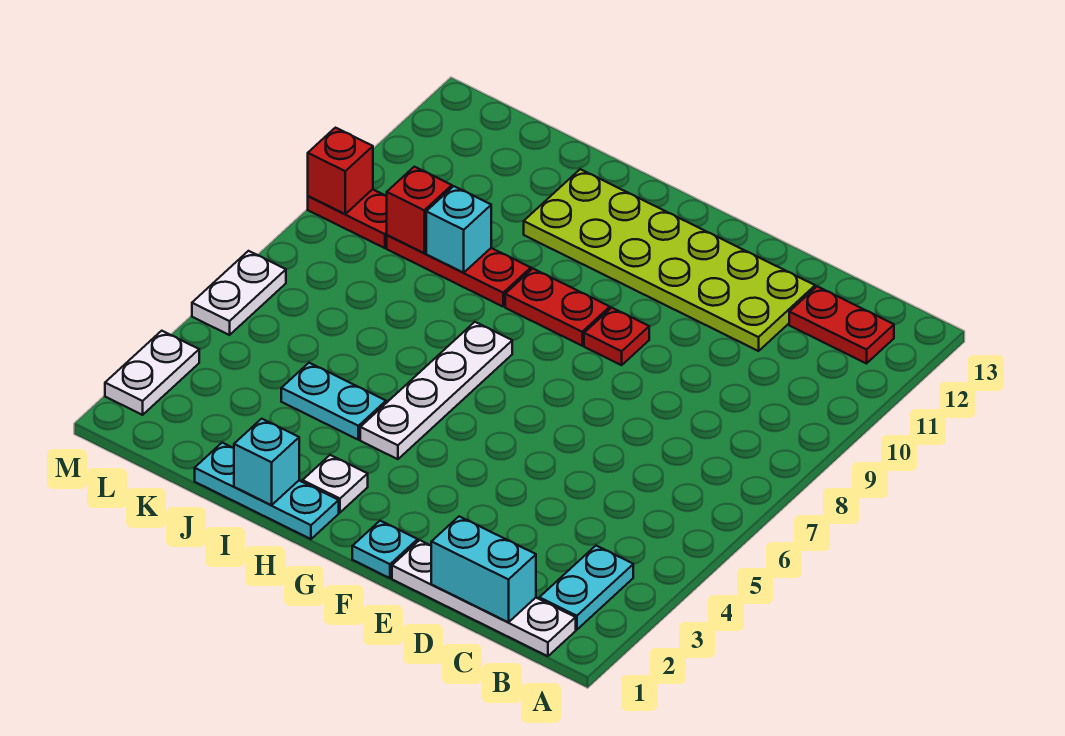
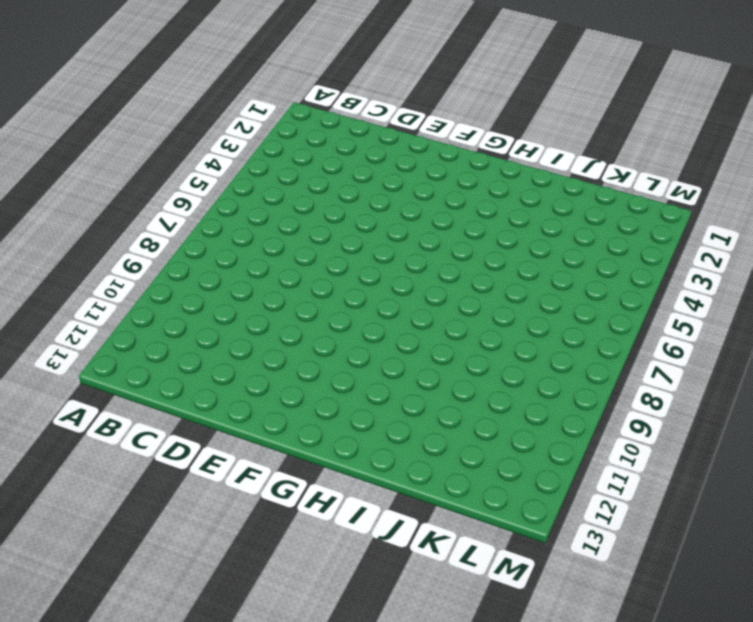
none -> white plate B1:E1 level 1
none -> cyan plate B2:B3 level 1
none -> red plate B12:C12 level 1

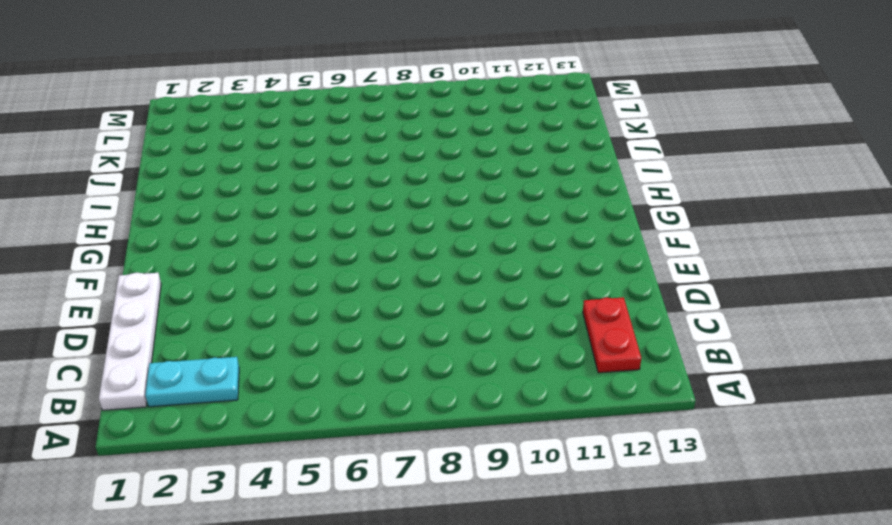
none -> lime plate D11:I12 level 1
none -> cyan plate F1 level 1
none -> red plate F9 level 1

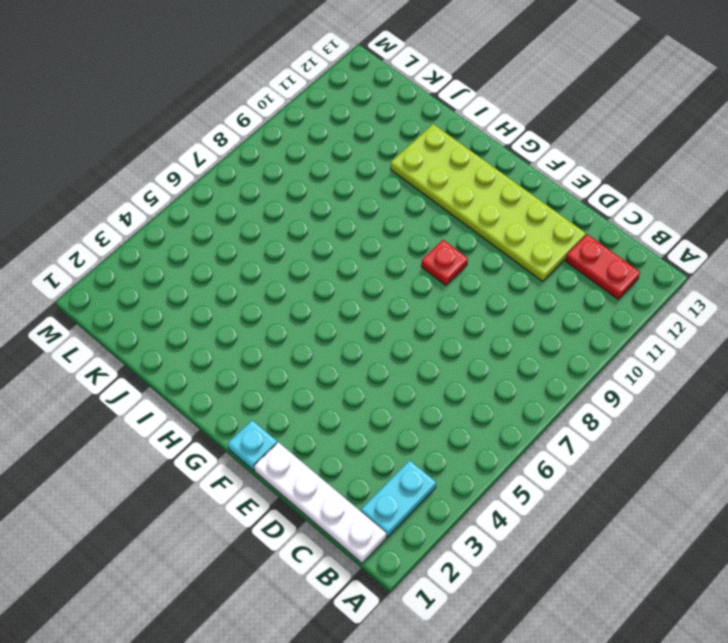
none -> red plate G9:H9 level 1
none -> cyan plate H1:J1 level 1
none -> white plate H2 level 1

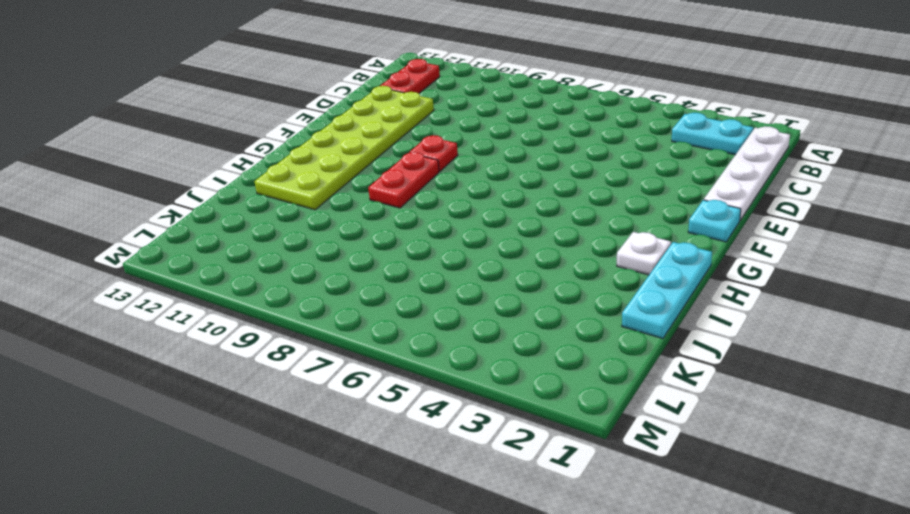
none -> white plate H4:H7 level 1
none -> cyan plate I4:J4 level 1
none -> red plate I9:K9 level 1

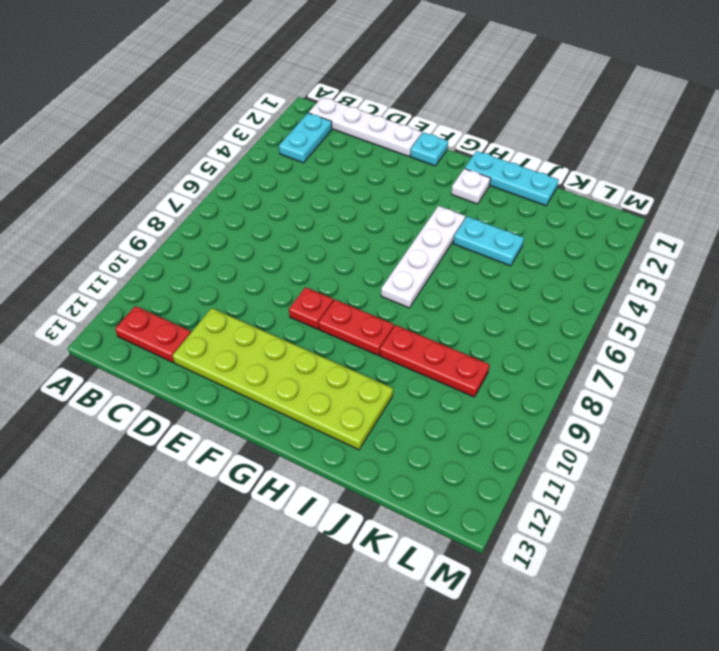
none -> red plate L9:M9 level 1
none -> white plate M2:M3 level 1
none -> white plate M5:M6 level 1

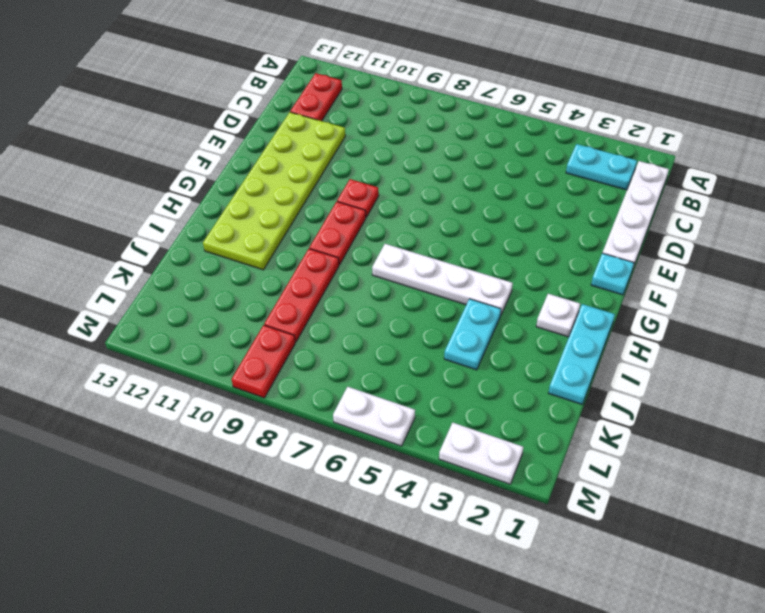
none -> cyan brick C1:D1 level 2
none -> cyan brick I1 level 2
none -> cyan brick J9 level 2

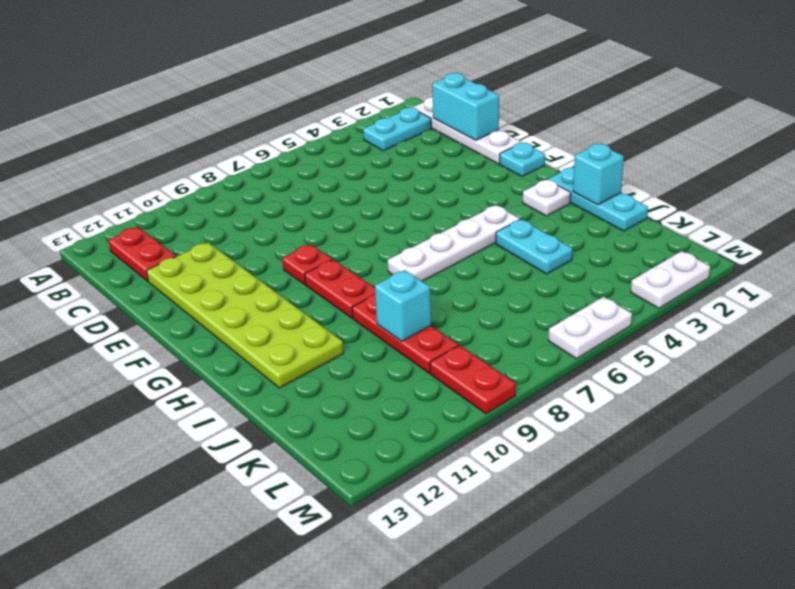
none -> red brick K9 level 2
none -> red brick M9 level 2

